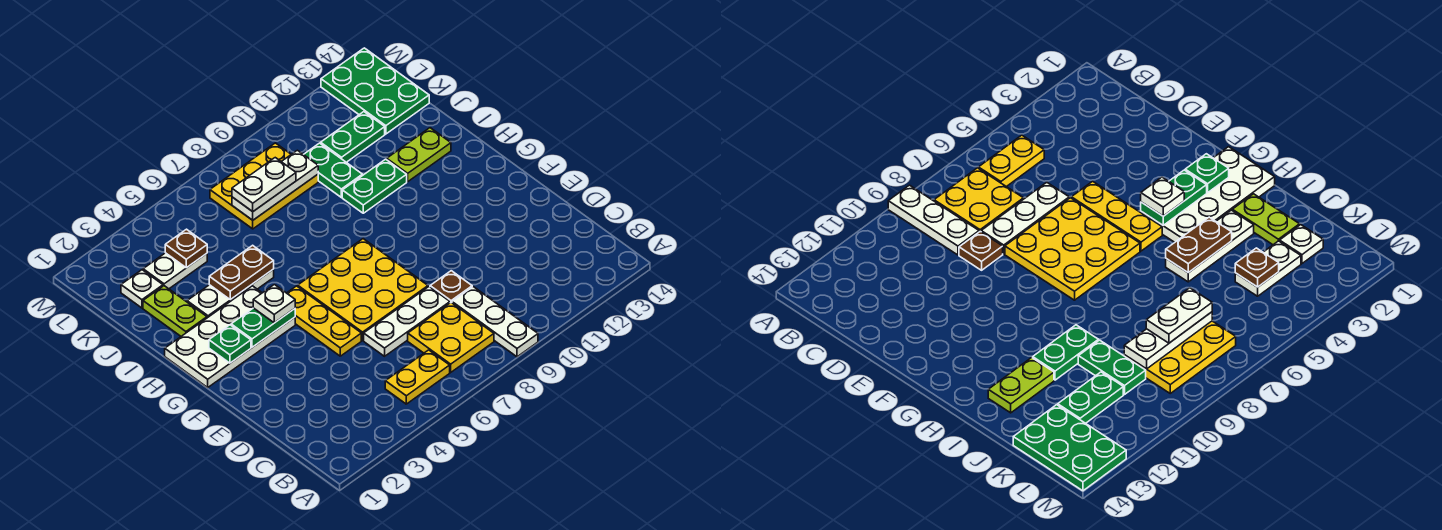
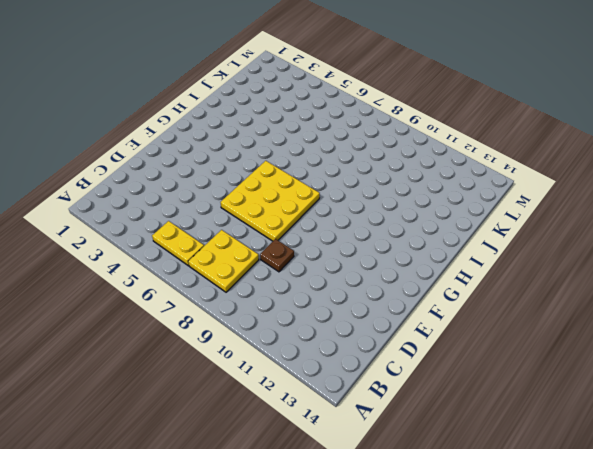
none -> white plate A9:C9 level 1
none -> white plate D6:D8 level 1
none -> yellow plate E5:G5 level 1

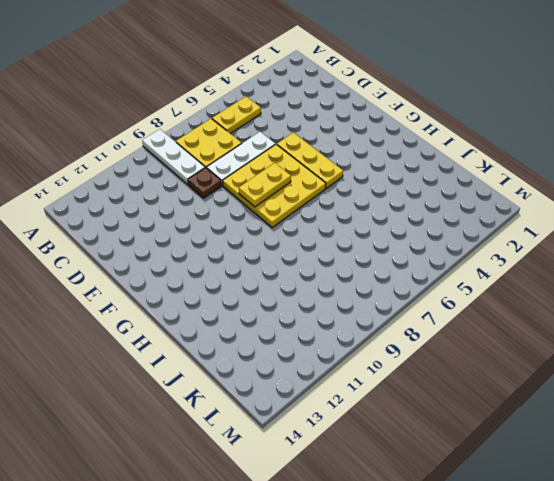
yellow plate F7:F8 level 2 -> none
none -> white plate G1:H4 level 1
none -> lime plate I2:J2 level 1
none -> white plate I3:I5 level 1

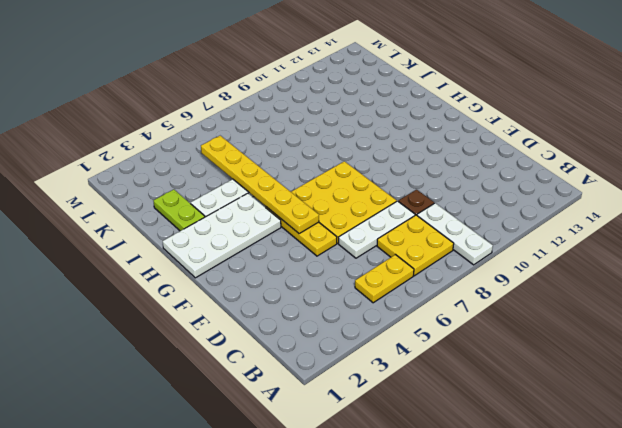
yellow plate F5:K5 level 2 -> brown plate I4:I5 level 2
none -> green plate I10:I11 level 1
none -> lime plate I12:I13 level 1
none -> green plate J10:K10 level 1

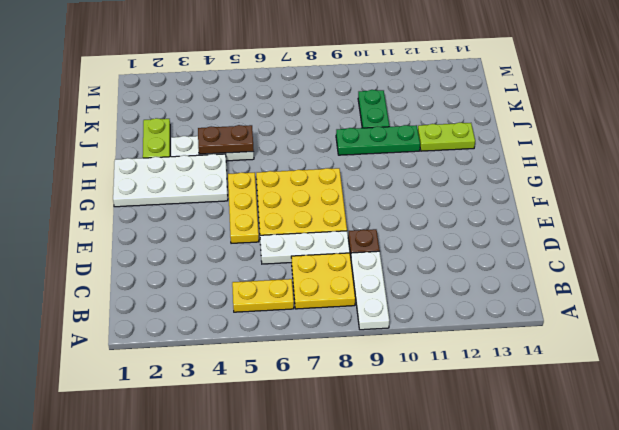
green plate I9:I11 level 1 -> green plate I10:I11 level 1
none -> white plate K2 level 1
none -> white plate K3:K4 level 1
none -> yellow plate K7:L9 level 1

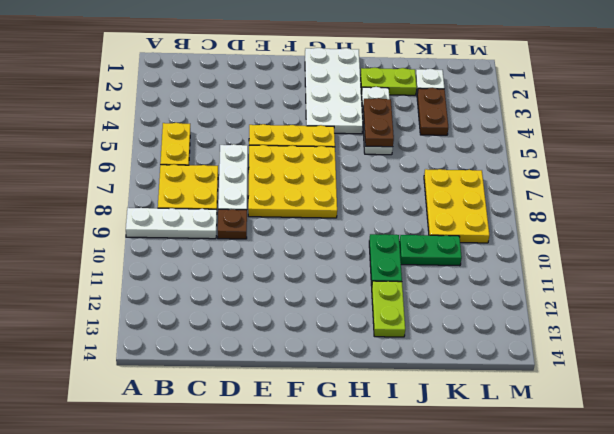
brown plate K3:K4 level 1 -> white plate K3:K4 level 1
none -> green plate K11:K12 level 1
none -> green plate K13:M14 level 1
none -> green plate G2 level 2

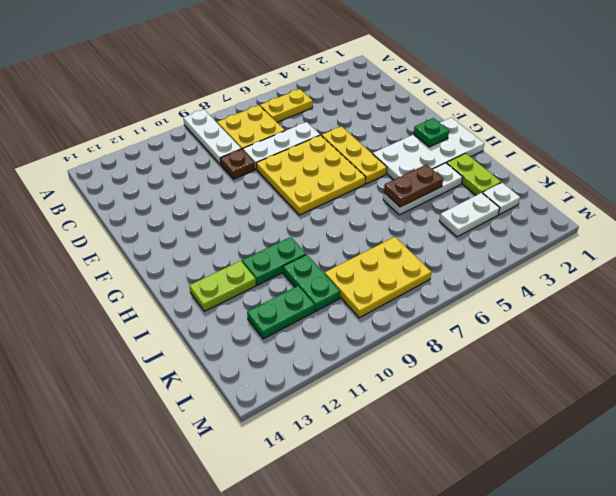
none -> green plate K13:M14 level 1
none -> green plate G3:G4 level 2
none -> brown plate K4 level 2

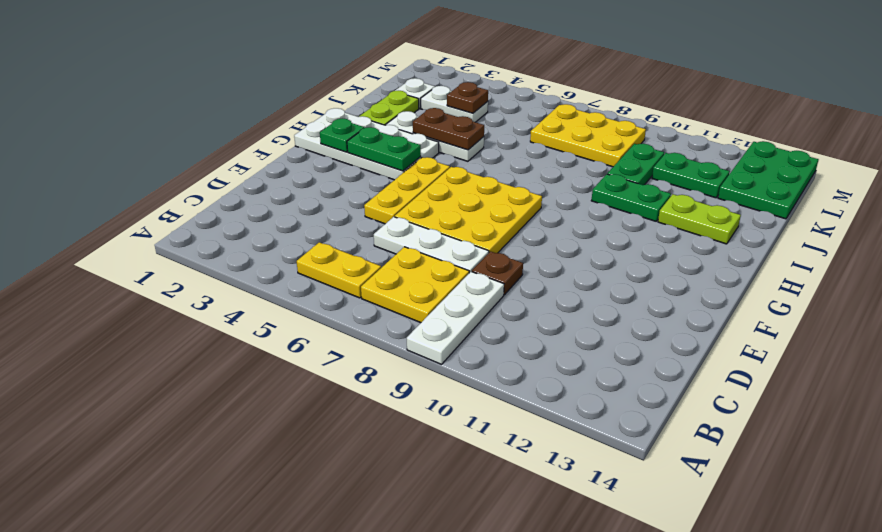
none -> white plate K7:K9 level 2
none -> white plate G4 level 3
none -> white plate K7:K8 level 3

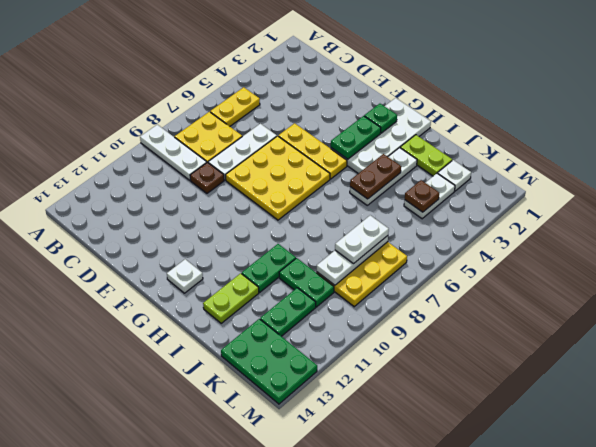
white plate G13 level 1 -> white plate G4 level 3

